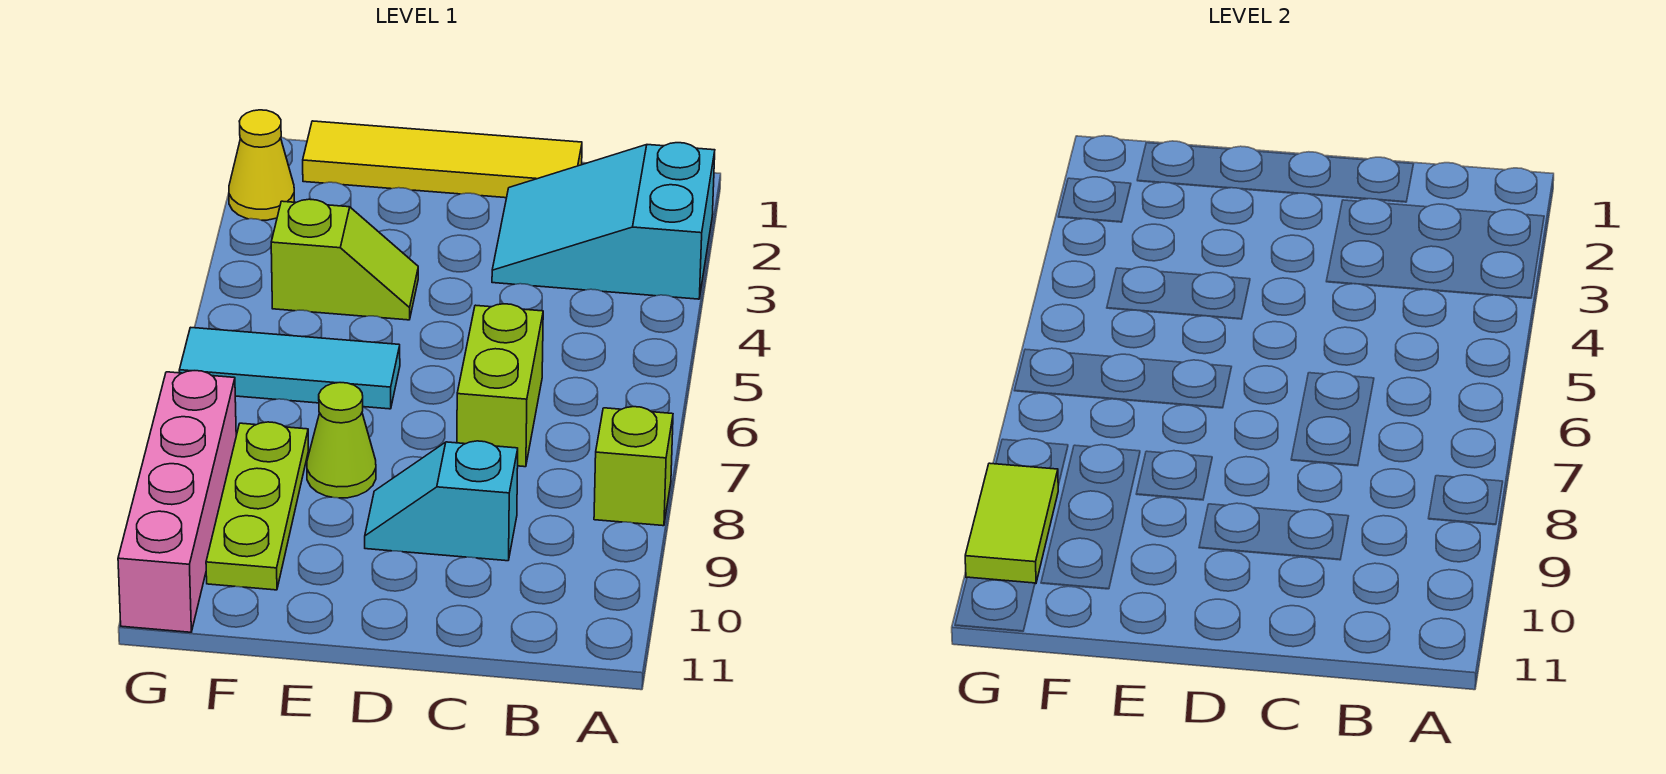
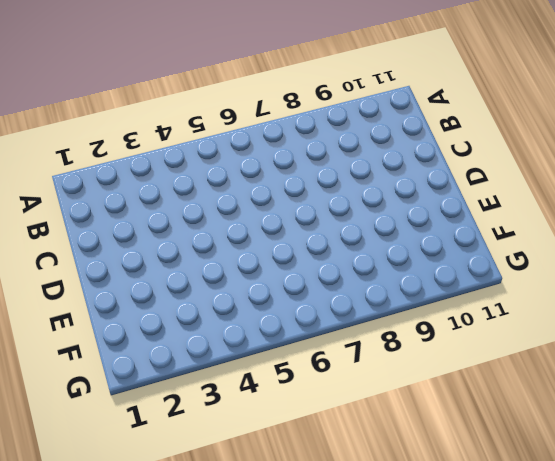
none -> cyan slope A2:C3 level 1 top A
none -> lime brick A8 level 1
none -> yellow tile C1:F1 level 1

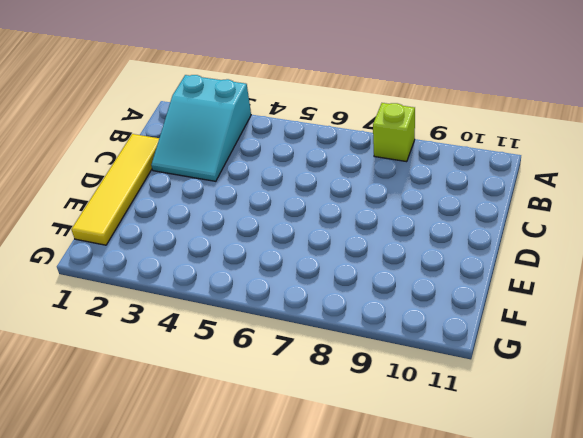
none -> lime brick C6:C7 level 1
none -> cyan slope C9:D9 level 1 top C
none -> lime slope E4:F4 level 1 top F

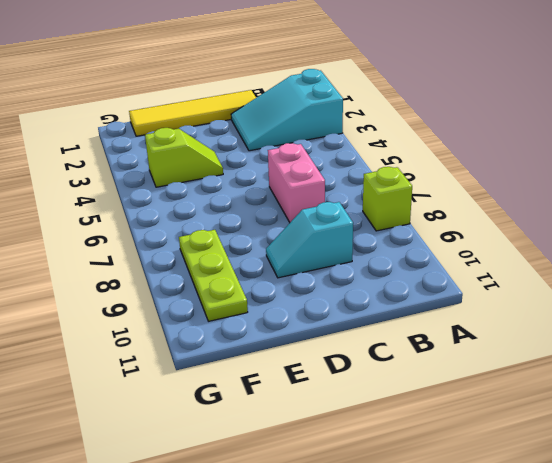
pink brick C6:C7 level 1 -> lime brick C6:C7 level 1
none -> cyan tile E6:G6 level 1
none -> lime cone E8 level 1
none -> yellow cone G2 level 1

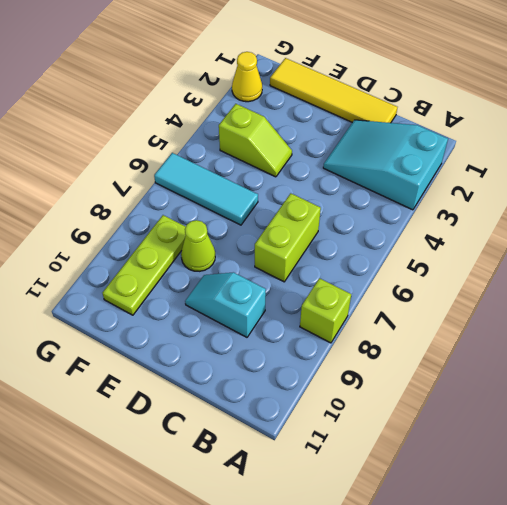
none -> pink brick G8:G11 level 1
none -> lime tile G9:G10 level 2

